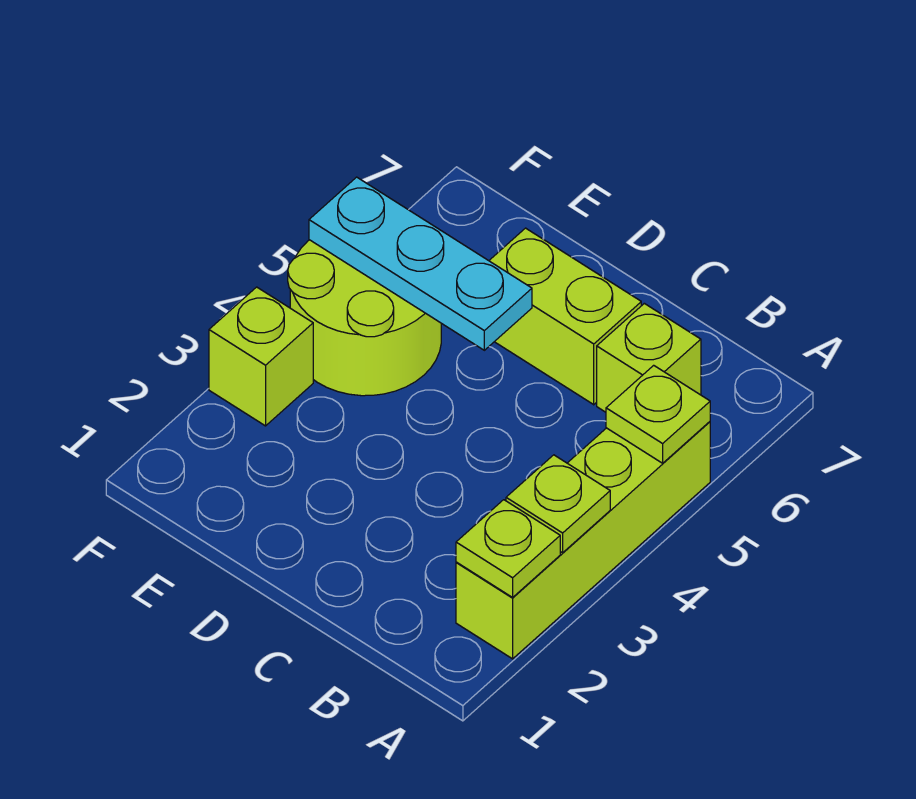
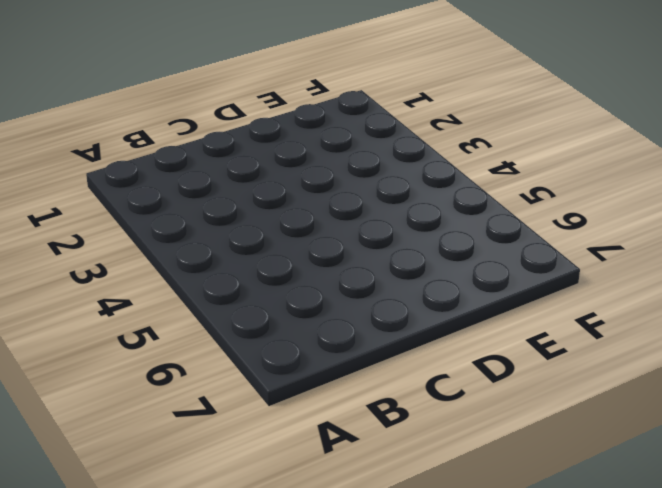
none -> lime brick A2:A5 level 1
none -> lime brick B6 level 1

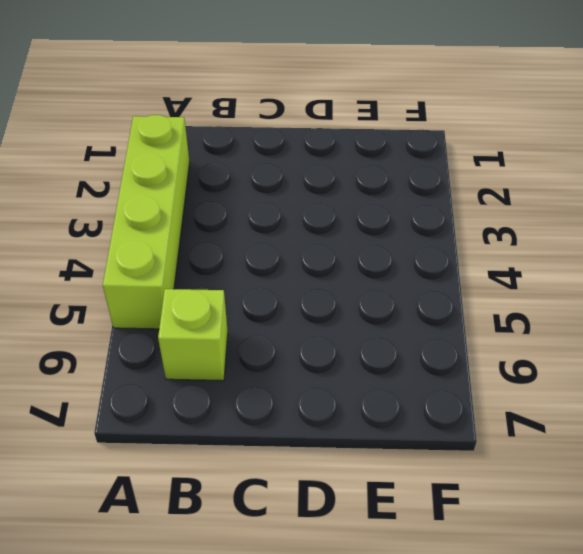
none -> lime brick C6:D6 level 1
none -> lime round brick E4:F5 level 1

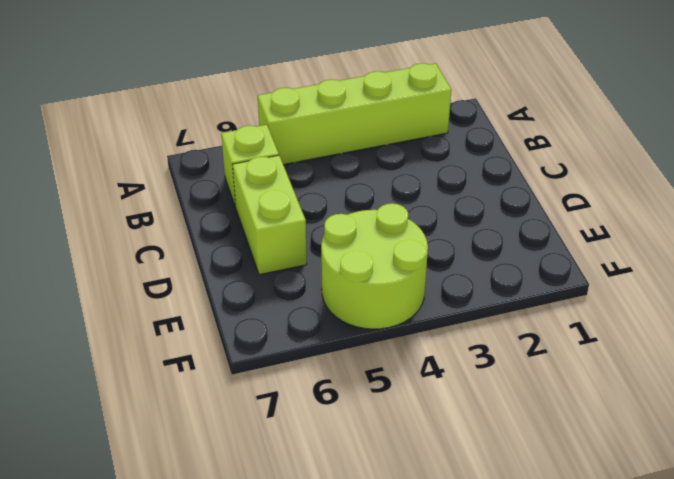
none -> lime brick F3 level 1
none -> lime plate A2 level 2

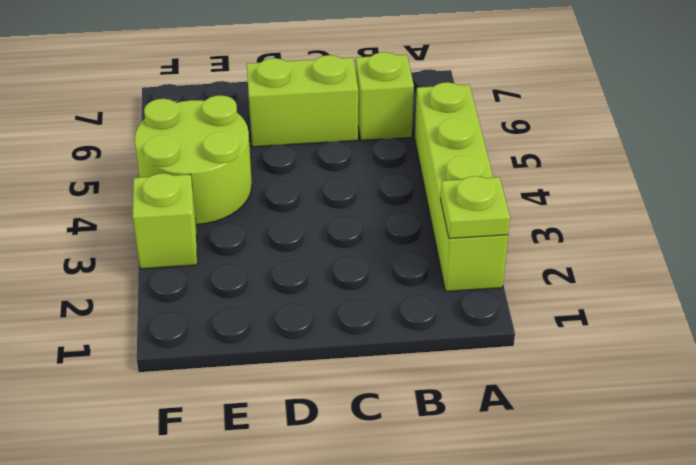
none -> lime plate A3 level 2
none -> lime plate A5 level 2

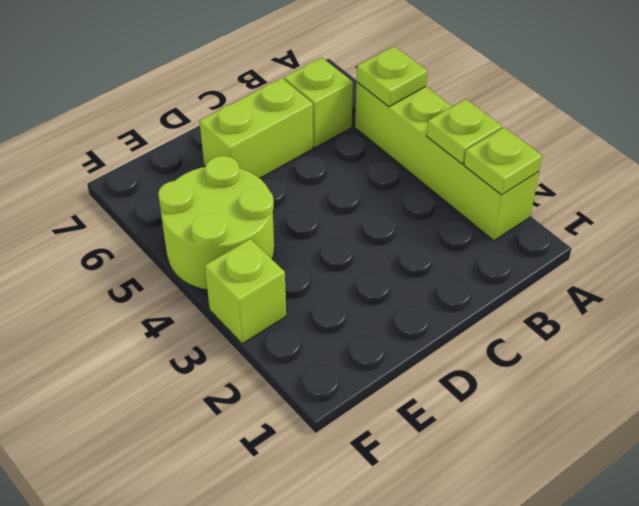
none -> cyan plate D5:F5 level 2

